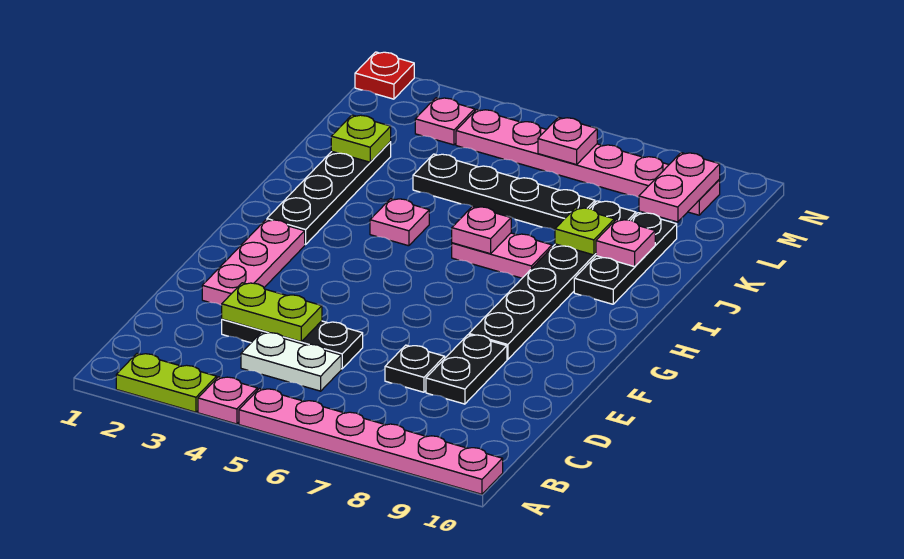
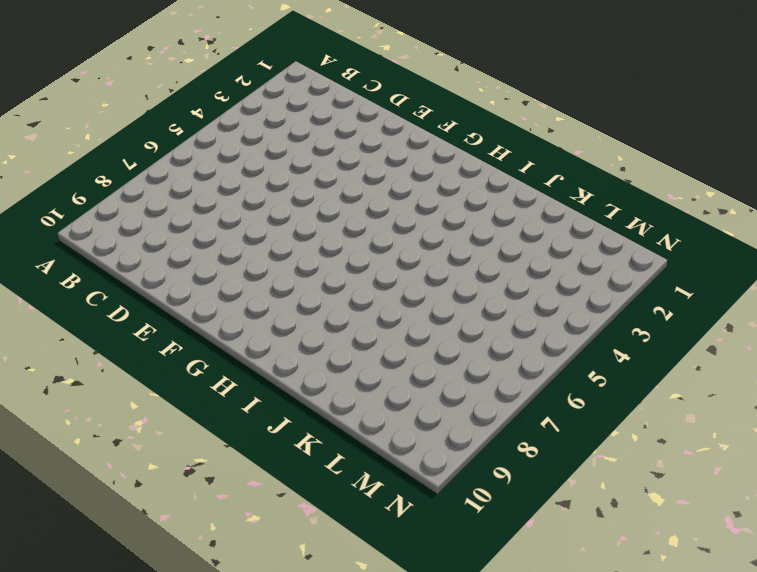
none -> lime plate A2:A3 level 1
none -> pink plate A4 level 1
none -> pink plate A5:A10 level 1

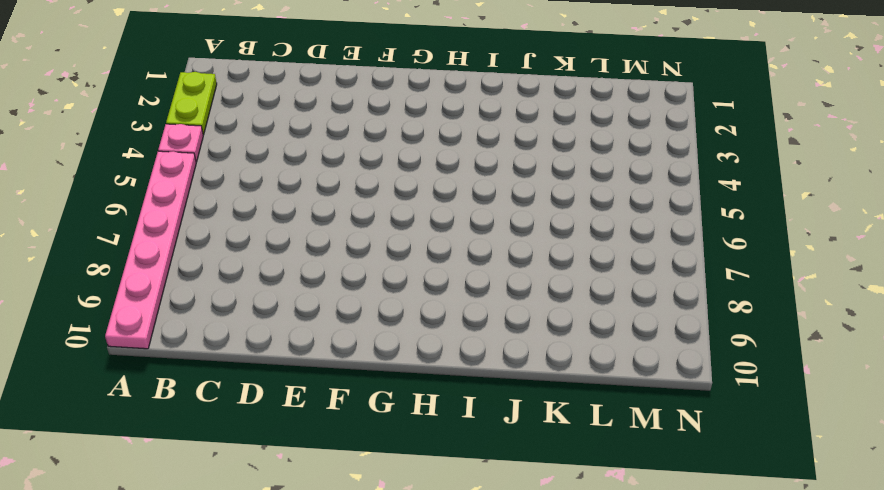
none -> white plate C4:C5 level 1
none -> black plate D3:D5 level 1
none -> black plate D7 level 1

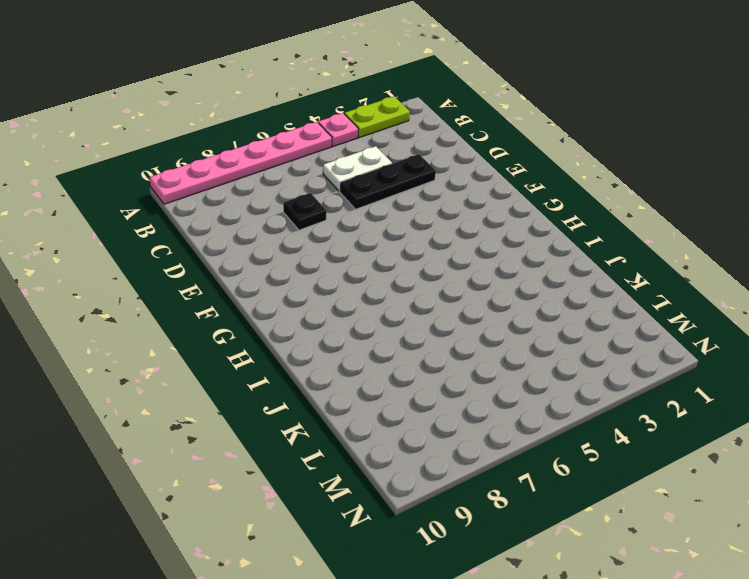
none -> black plate D8:E8 level 1
none -> pink plate E2:G2 level 1
none -> black plate F8:K8 level 1

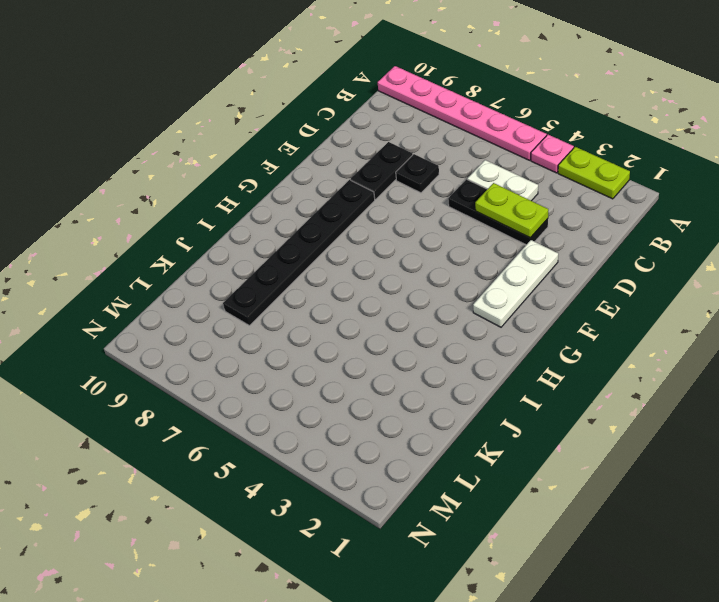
white plate E2:G2 level 1 -> pink plate E2:G2 level 1
none -> black plate H2:K2 level 1
none -> pink plate I4 level 1
none -> pink plate I6:I7 level 1

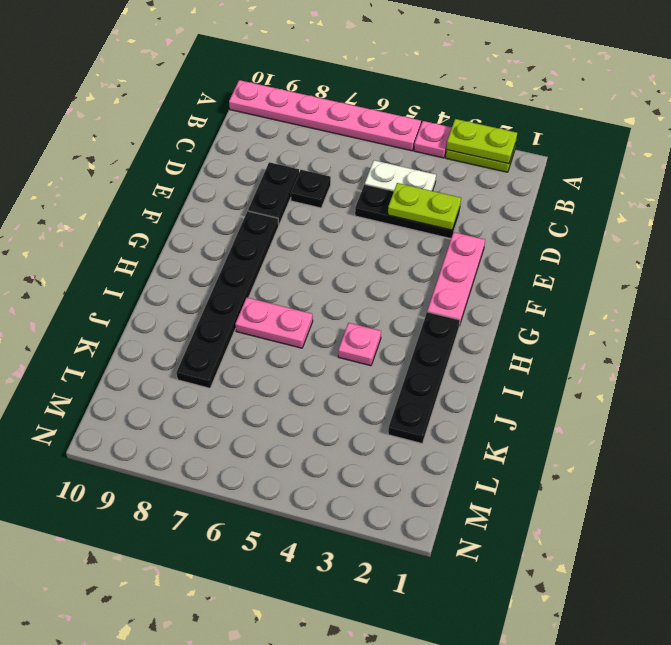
lime plate A2:A3 level 2 -> none
none -> black plate I9:K9 level 1
none -> black plate K4:K7 level 1
none -> pink plate M3 level 1

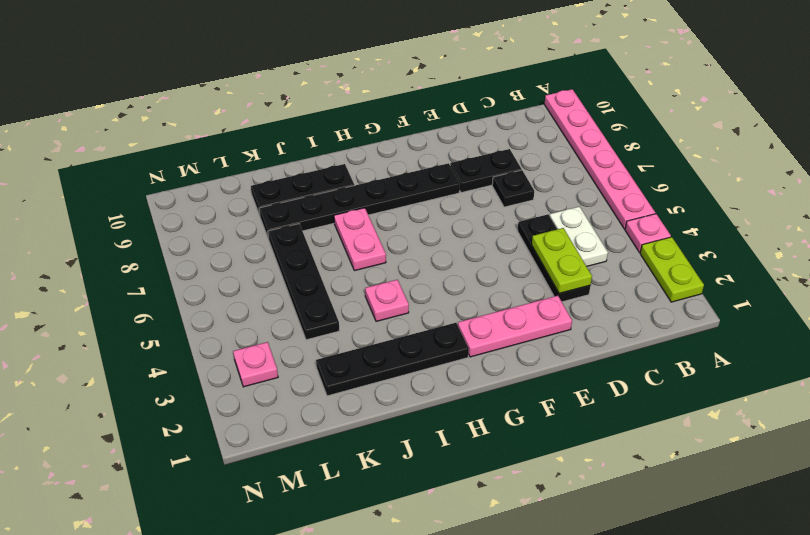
none -> pink plate M4:M9 level 1
none -> red plate N1 level 1
none -> pink plate I6 level 2

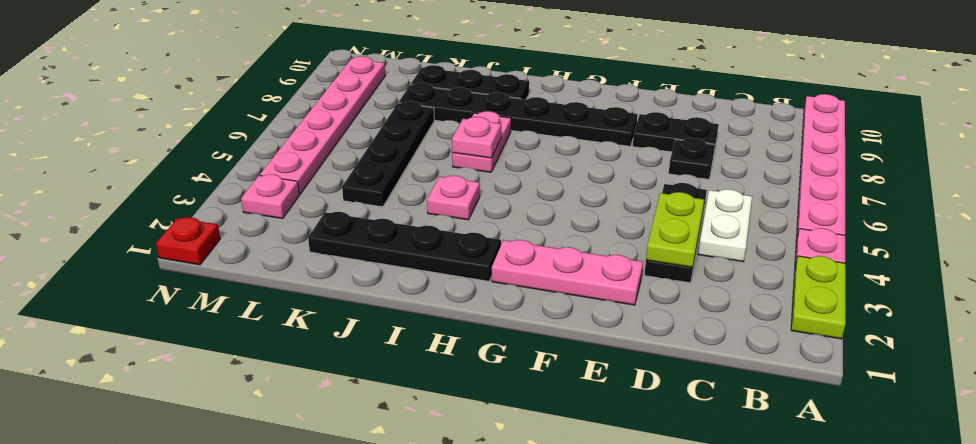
none -> lime plate J8 level 2
none -> pink plate J9 level 2
none -> lime plate K2 level 2

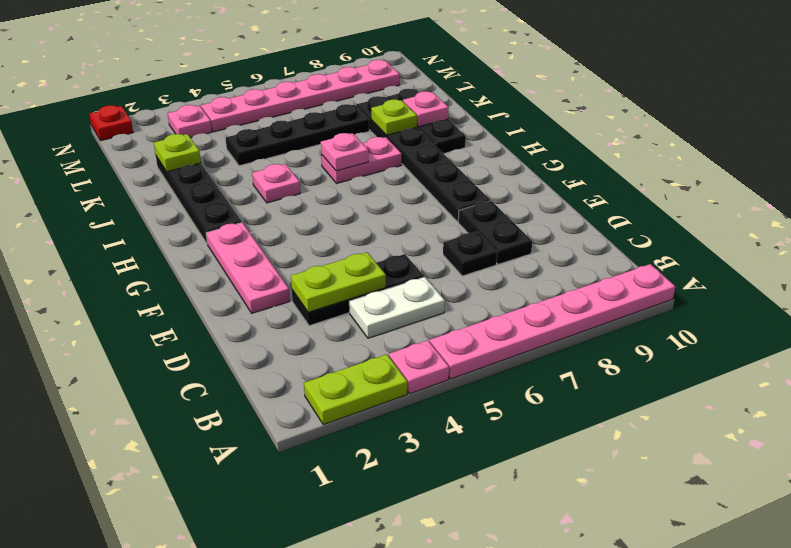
none -> pink plate L9:M9 level 2
none -> pink plate M6 level 2

